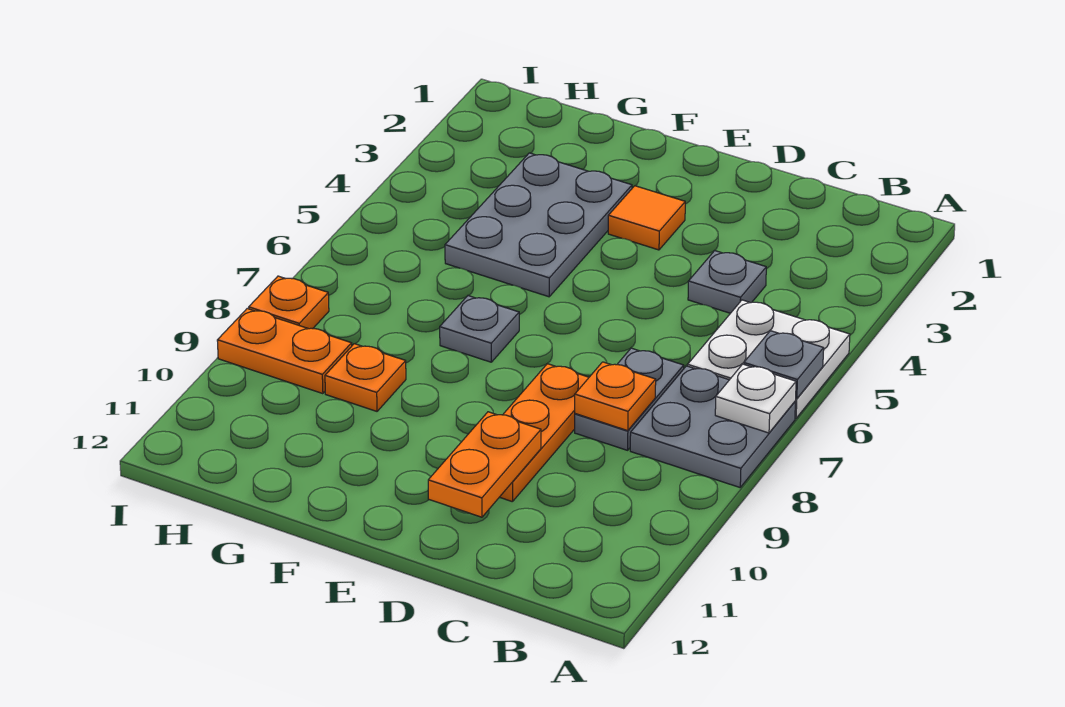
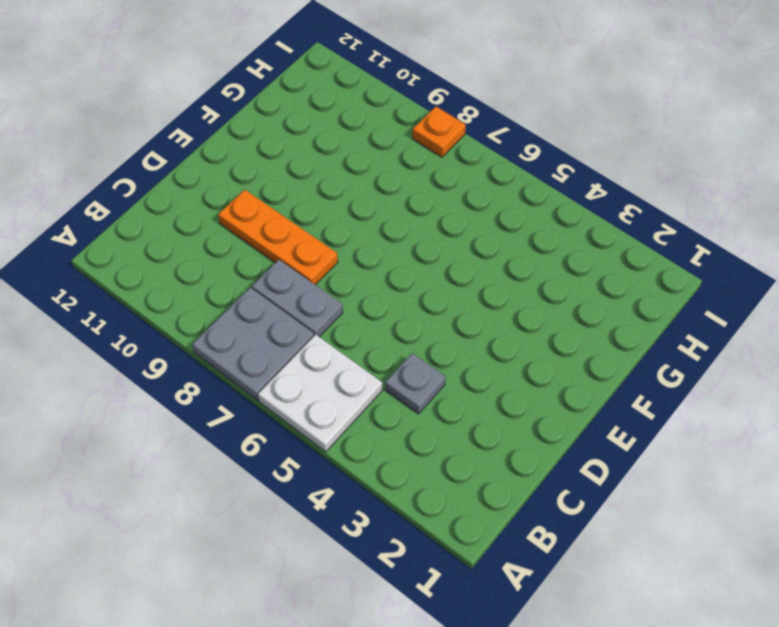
none -> orange tile E3 level 1
none -> grey plate F3:G5 level 1
none -> grey plate F7 level 1

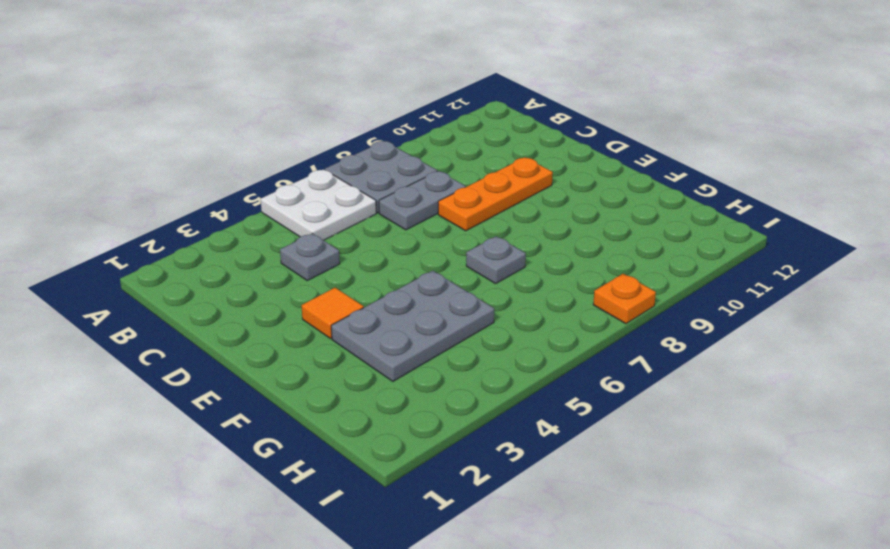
none -> orange plate G9 level 1
none -> orange plate H9:I9 level 1
none -> grey plate A6 level 2

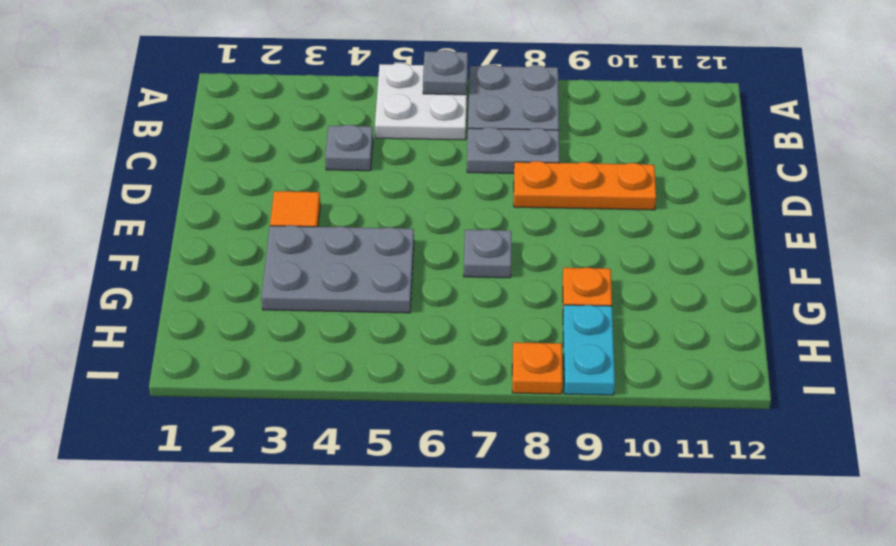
cyan plate H9:I9 level 1 -> orange plate H9:I9 level 1
none -> white plate A7 level 2
none -> orange plate C8 level 2
none -> orange plate D10:D11 level 2

